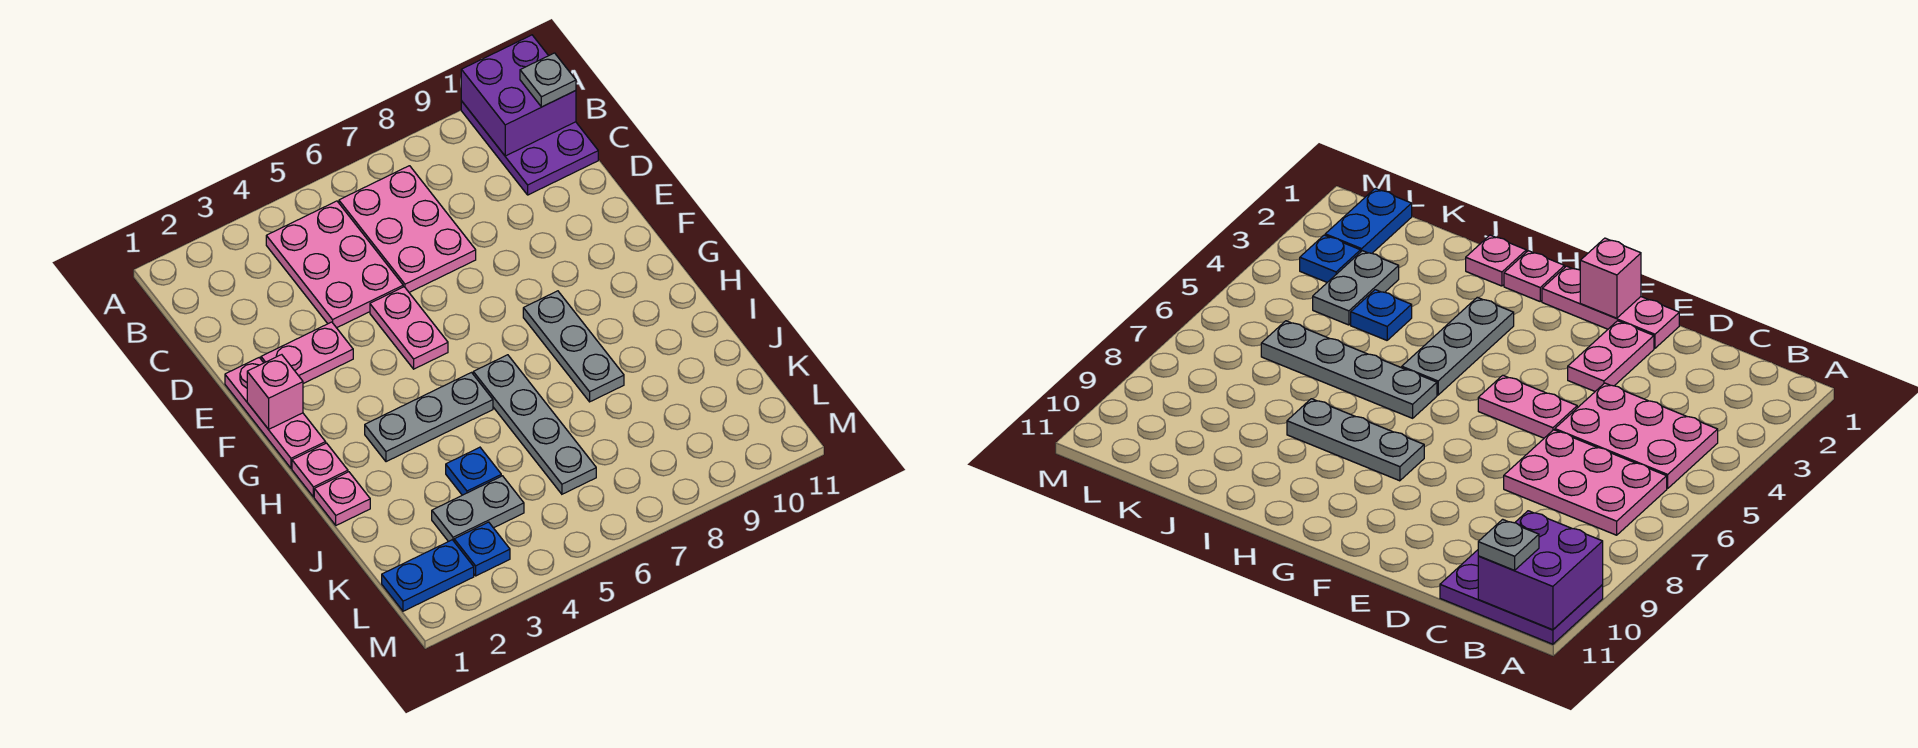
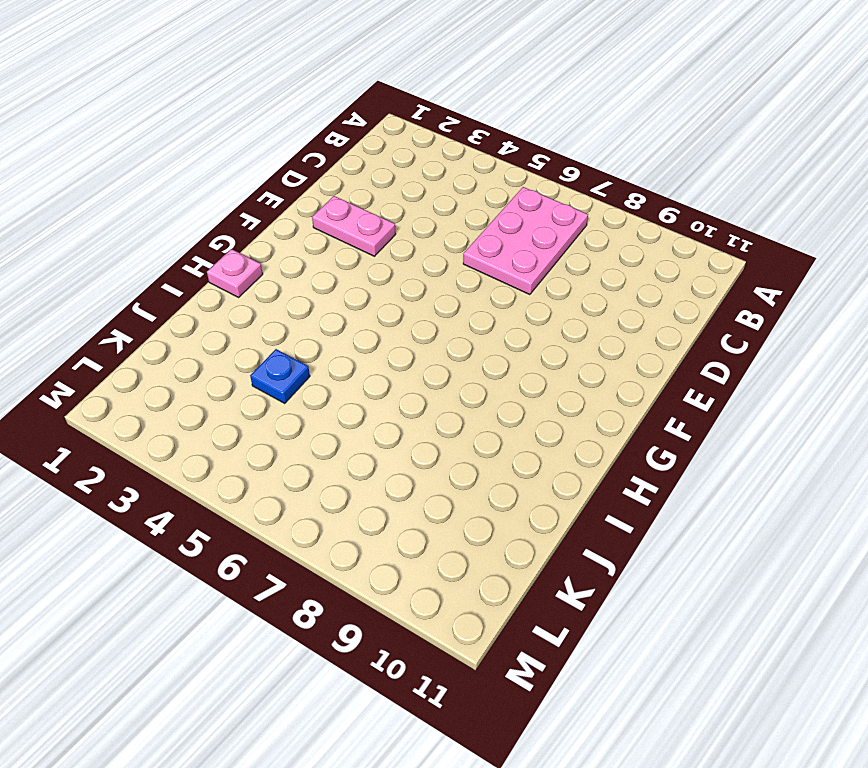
none -> purple plate A10:C11 level 1
none -> pink plate B4:D5 level 1
none -> pink plate E1:G1 level 1

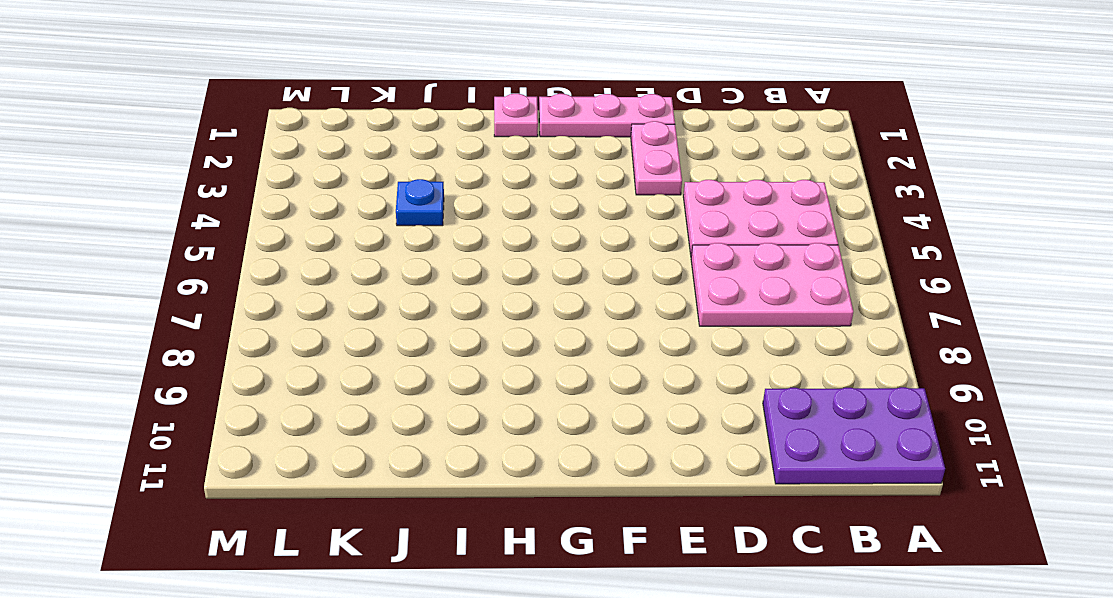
none -> pink plate E5:F5 level 1
none -> grey plate G8:I8 level 1
none -> grey plate H3:H5 level 1

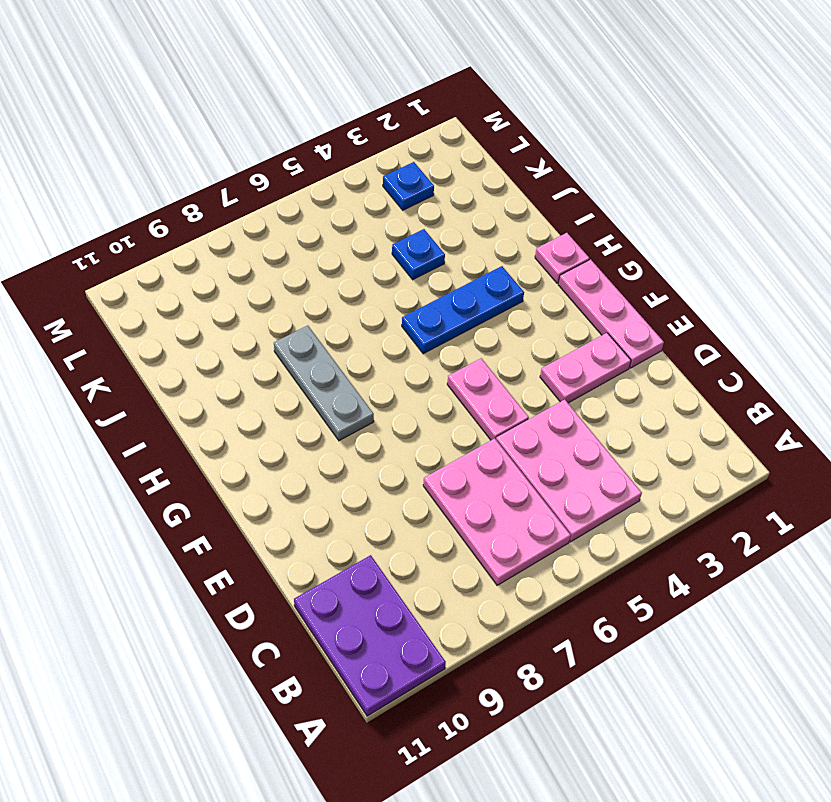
blue plate H3:H5 level 1 -> grey plate H3:H5 level 1
none -> grey plate H6:K6 level 1
none -> pink plate I1 level 1
none -> grey plate K3:K4 level 1

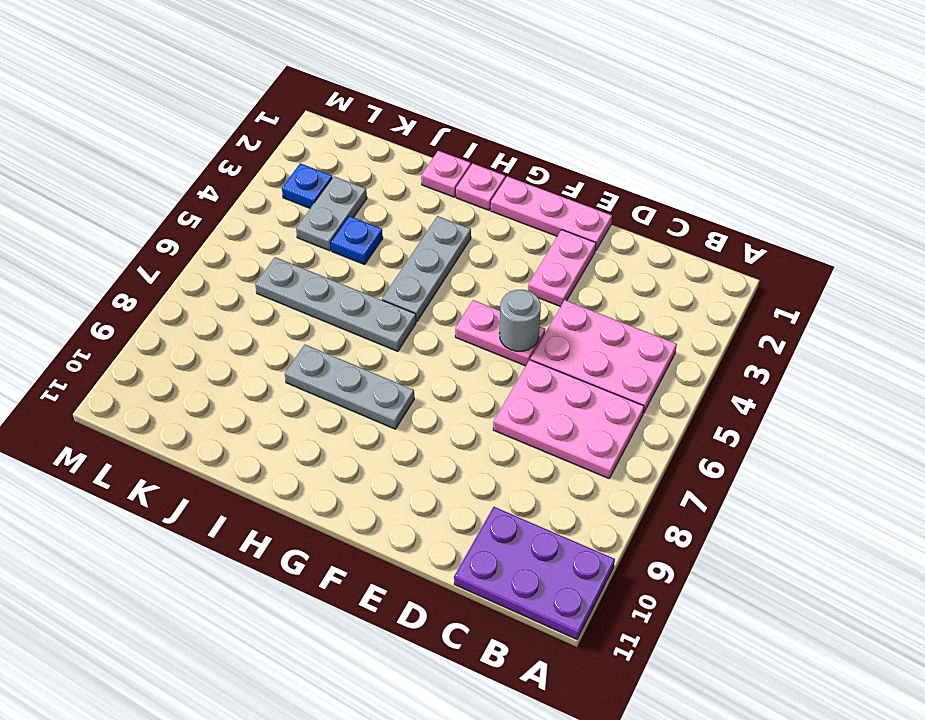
grey round brick E5 level 2 -> none
none -> blue plate L1:L2 level 1
none -> purple brick A10:B11 level 2
none -> pink brick F1 level 2

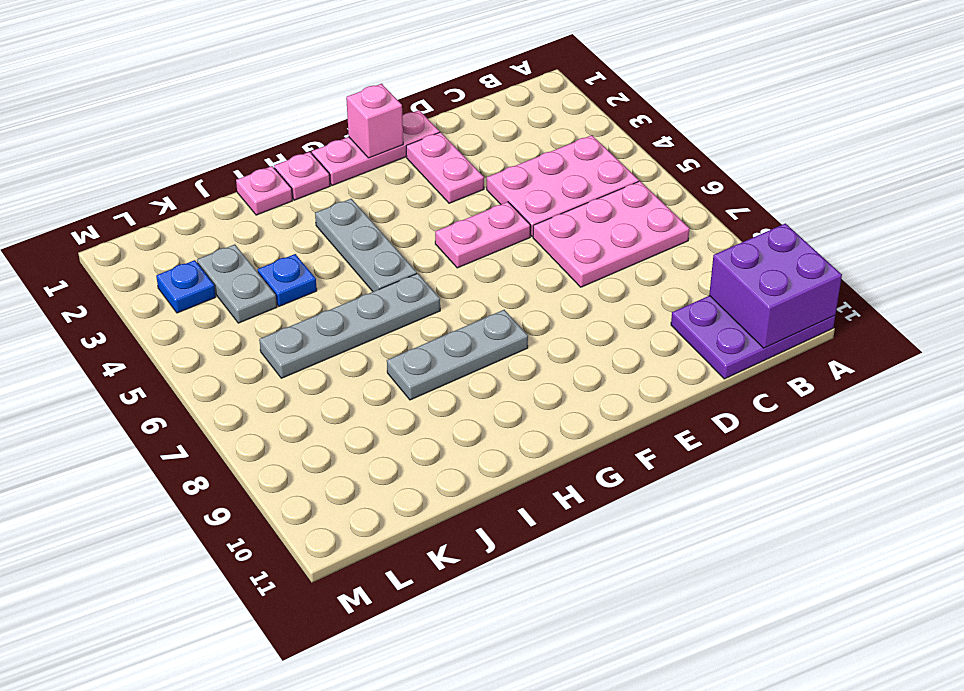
none -> blue plate L1:L2 level 1
none -> grey plate B11 level 3

